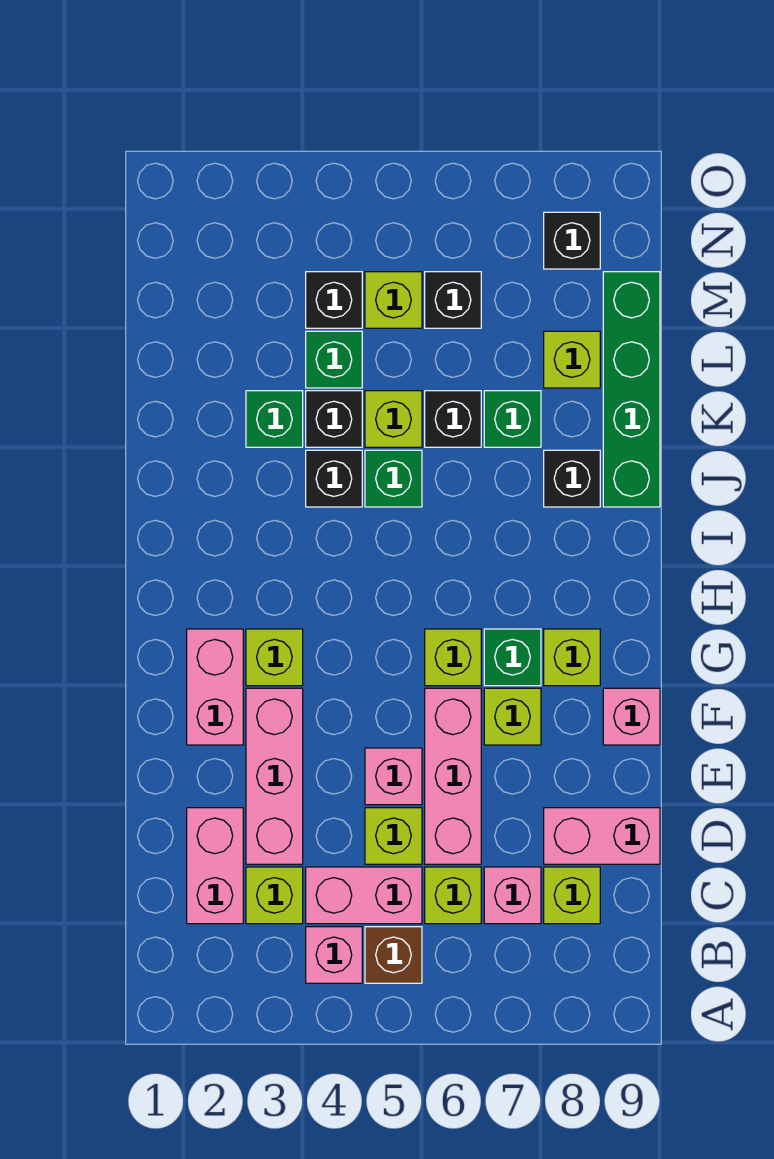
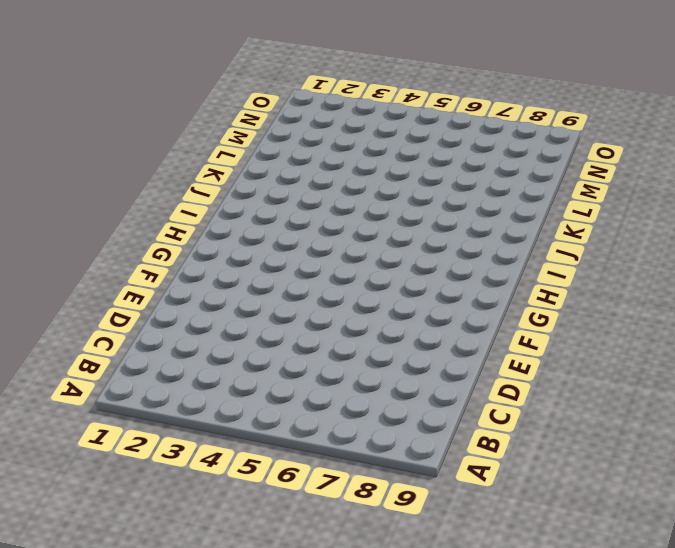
none -> pink brick B4 level 1
none -> brown brick B5 level 1
none -> pink brick C2:D2 level 1
none -> lime brick C3 level 1

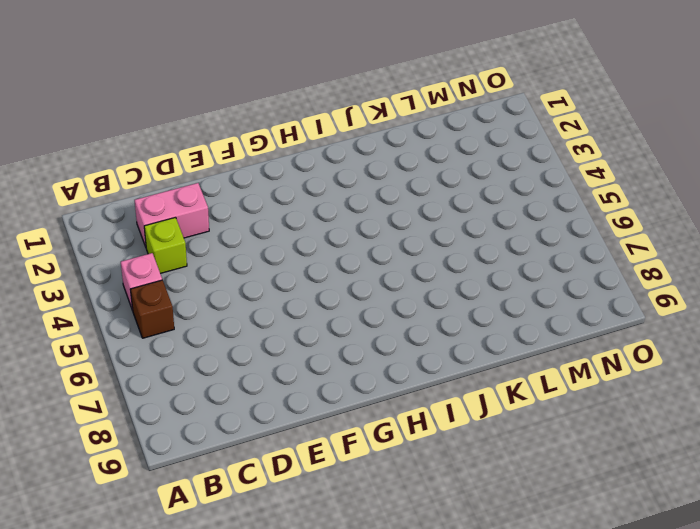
none -> pink brick C4:C5 level 1
none -> lime brick C6 level 1
none -> pink brick C7 level 1
none -> lime brick C8 level 1

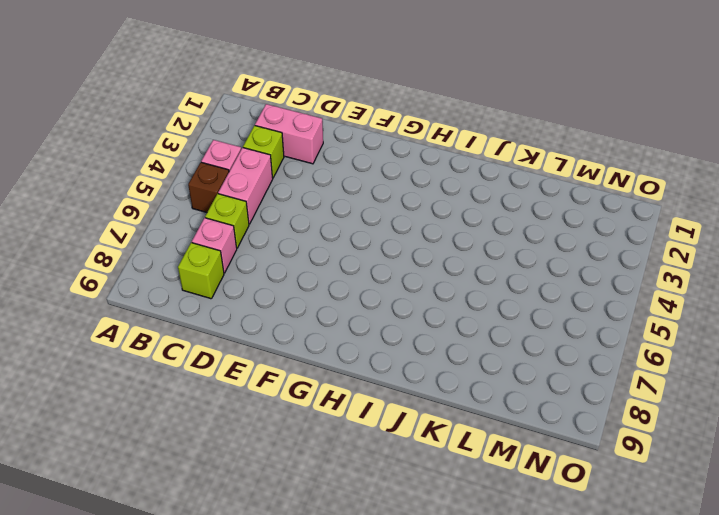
none -> pink brick D3:F3 level 1
none -> lime brick D5 level 1
none -> pink brick D6:F6 level 1
none -> pink brick D8:D9 level 1

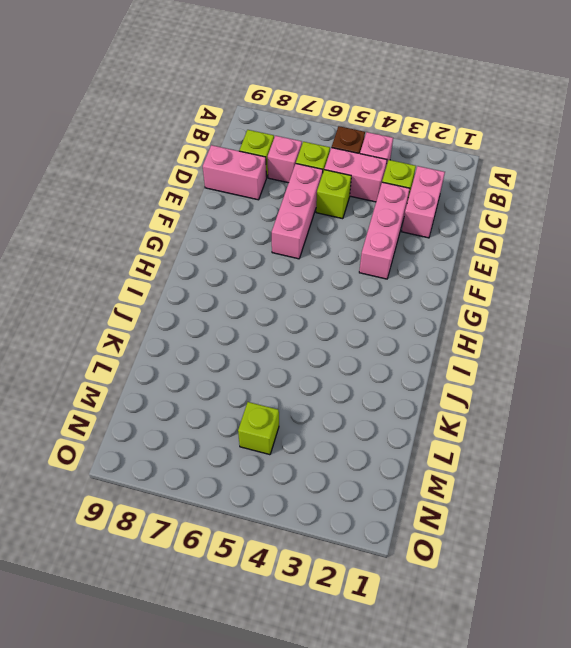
none -> pink brick E5 level 1
none -> pink brick F2:G2 level 1
none -> lime brick F7 level 1
none -> pink brick F9 level 1

